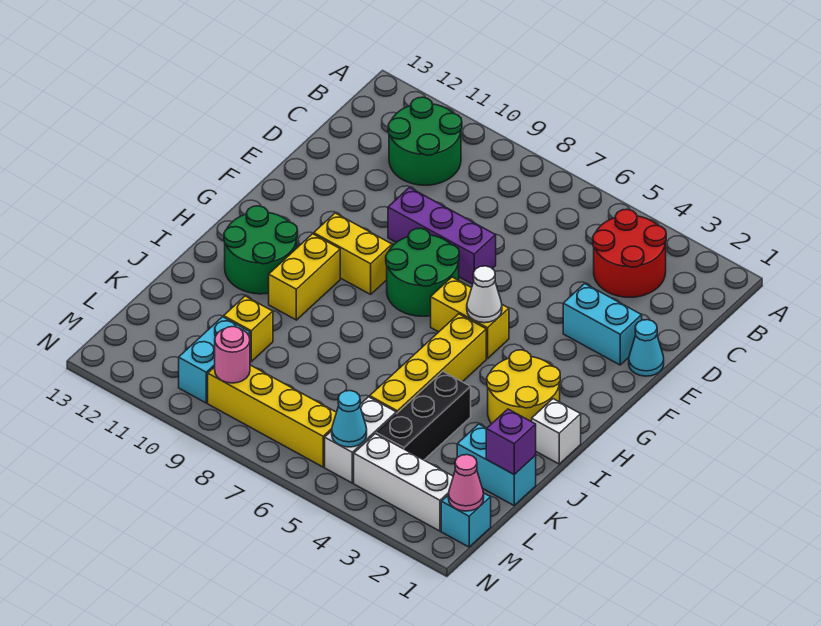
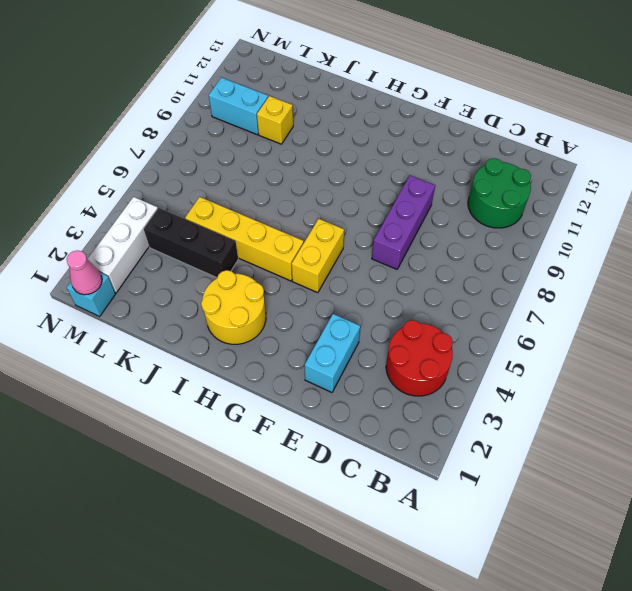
none -> cyan cone E1 level 1
none -> green round brick F7:G8 level 1
none -> yellow brick G9:G10 level 1

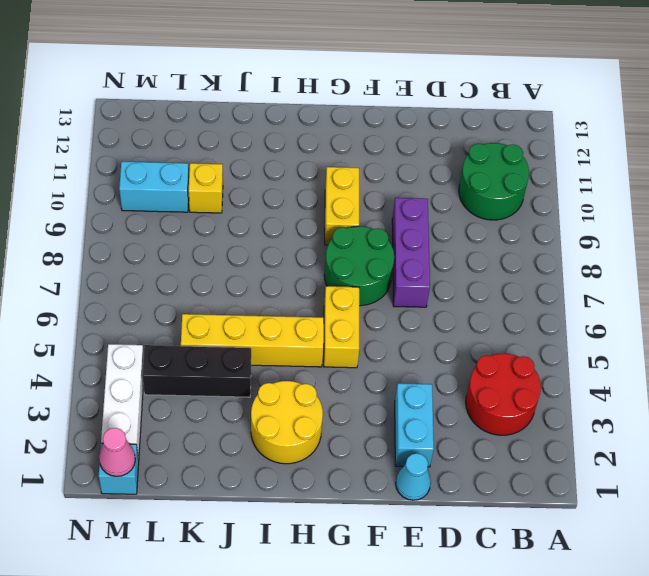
none -> yellow brick H10:I10 level 1
none -> green round brick H11:I12 level 1
none -> white brick I1 level 1

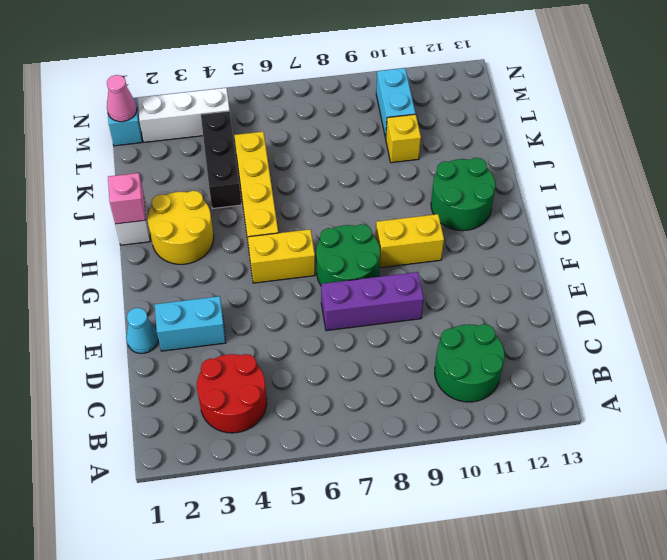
pink brick I1 level 2 -> none
none -> yellow brick H10:I10 level 1
none -> cyan brick K1:K2 level 1
none -> white brick L5:M5 level 1

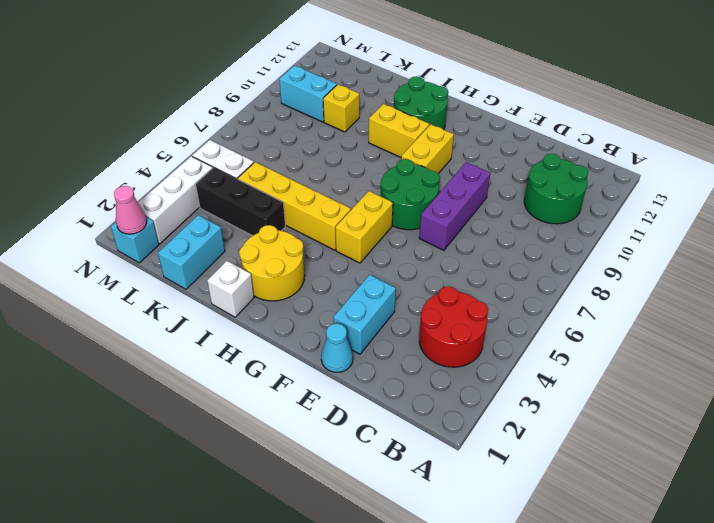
none -> yellow brick M6:M9 level 1
none -> white cone G5 level 2
none -> purple brick K1 level 2

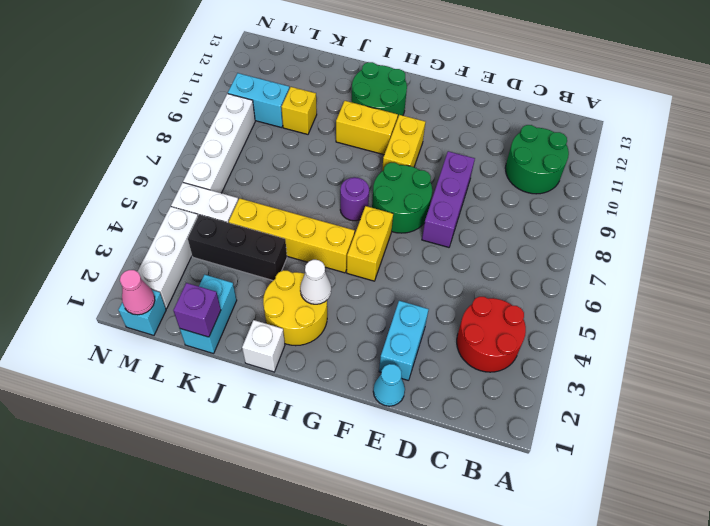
white cone H3 level 2 -> white cone G5 level 2
purple round brick H7 level 1 -> none
white brick M6:M9 level 1 -> yellow brick M6:M9 level 1
none -> cyan cone M5 level 2
none -> pink round brick M9 level 2

